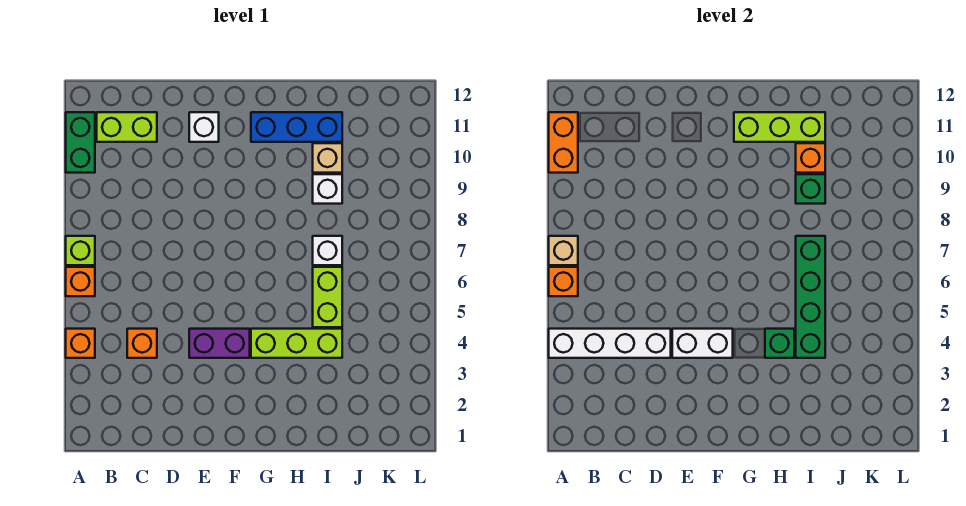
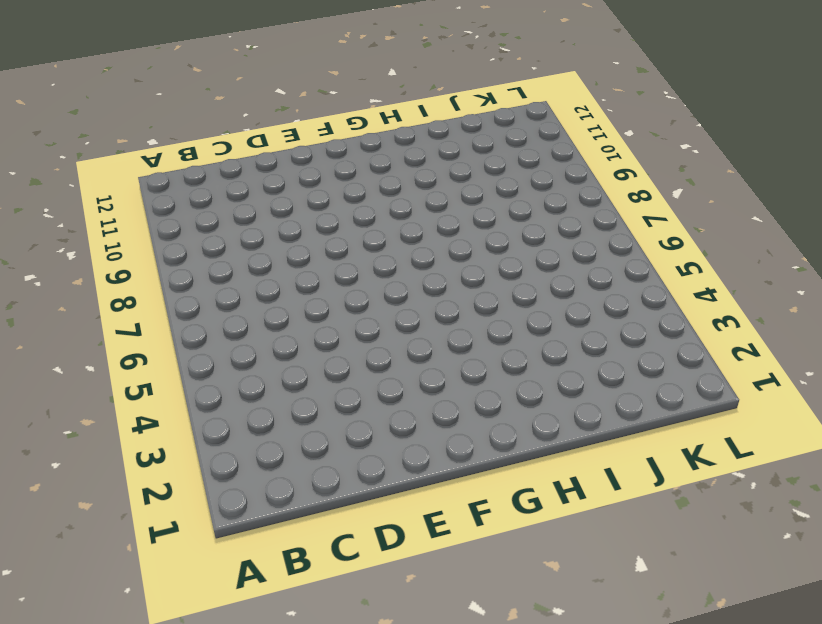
none -> orange brick A4 level 1
none -> orange brick A6 level 1
none -> lime brick A7 level 1

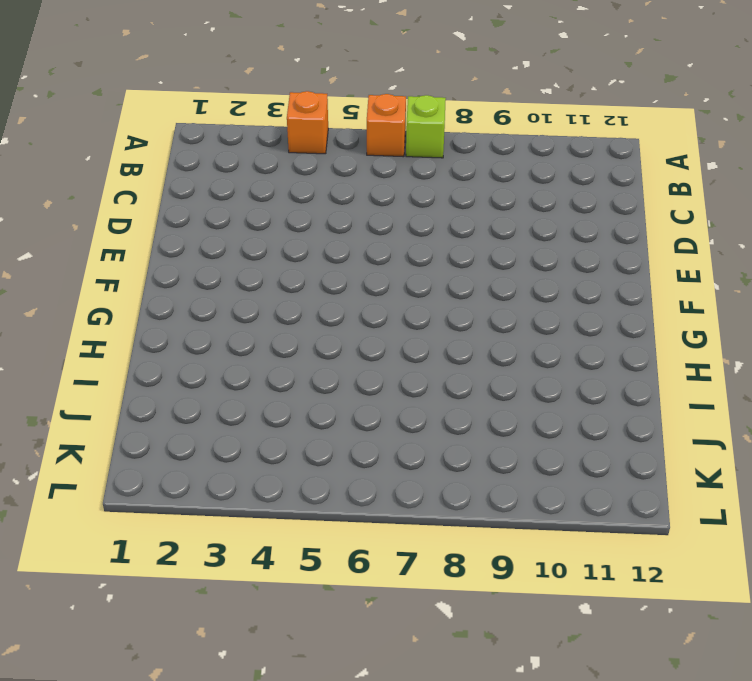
none -> green brick A10:A11 level 1
none -> lime brick B11:C11 level 1
none -> orange brick C4 level 1

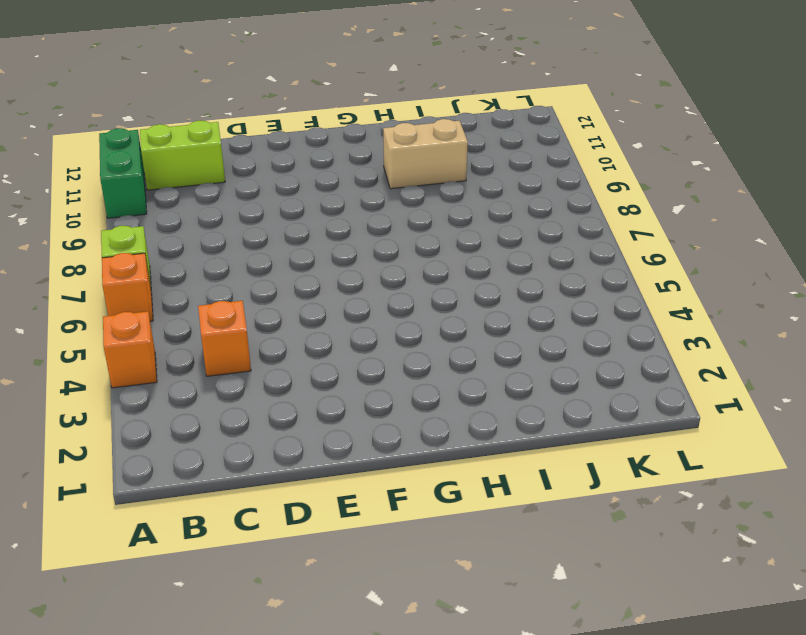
tan brick H10:I10 level 1 -> tan brick I10 level 1
none -> purple brick E4:F4 level 1
none -> white brick E11 level 1
none -> lime brick G4:I4 level 1

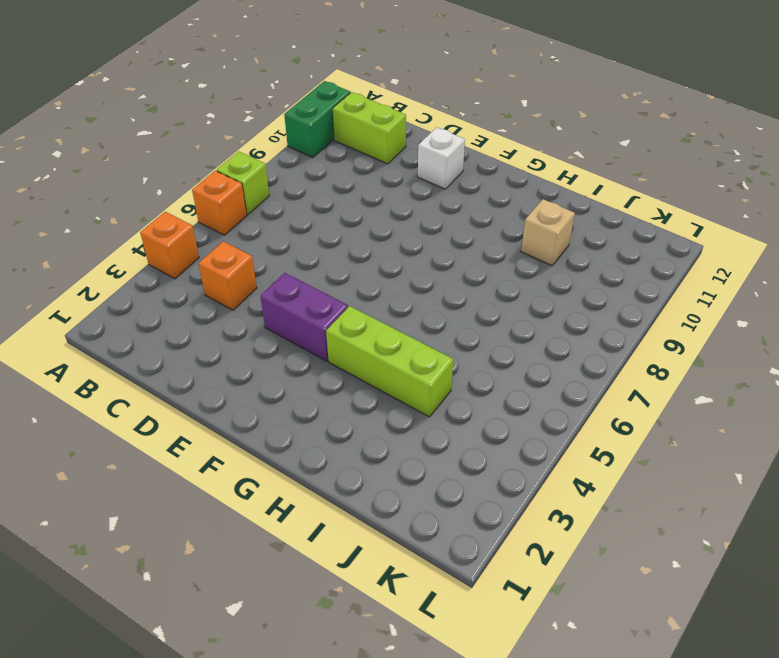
none -> blue brick G11:I11 level 1
none -> lime brick I5:I6 level 1
none -> white brick I7 level 1

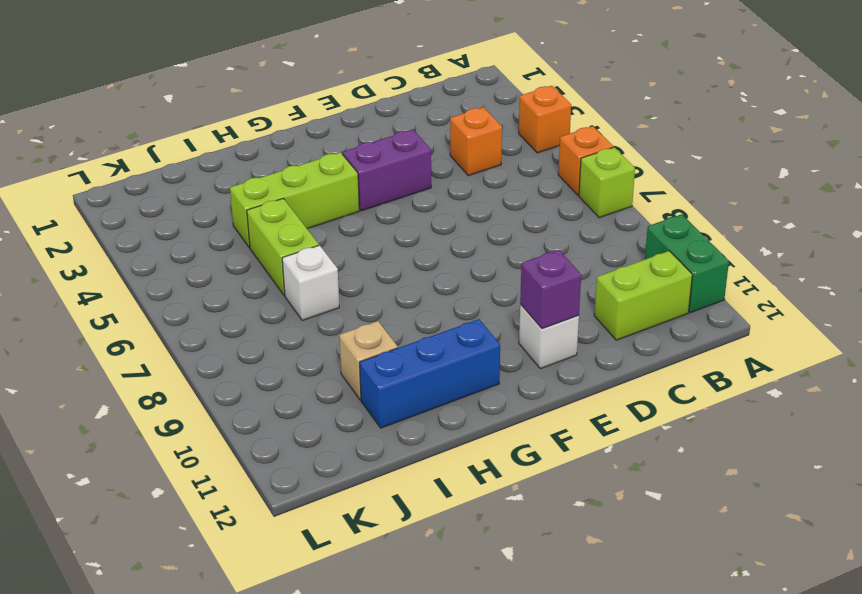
purple brick E11 level 2 -> none
none -> white brick I9 level 1
none -> white brick A4:D4 level 2
none -> orange brick A6 level 2

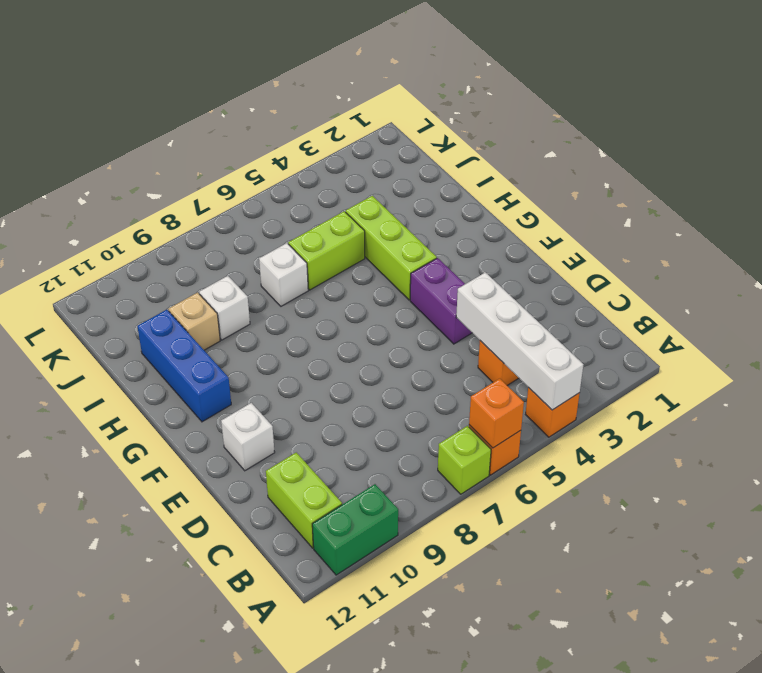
none -> tan brick A7 level 2
none -> orange brick A10:A11 level 2
none -> white brick E4:F4 level 2

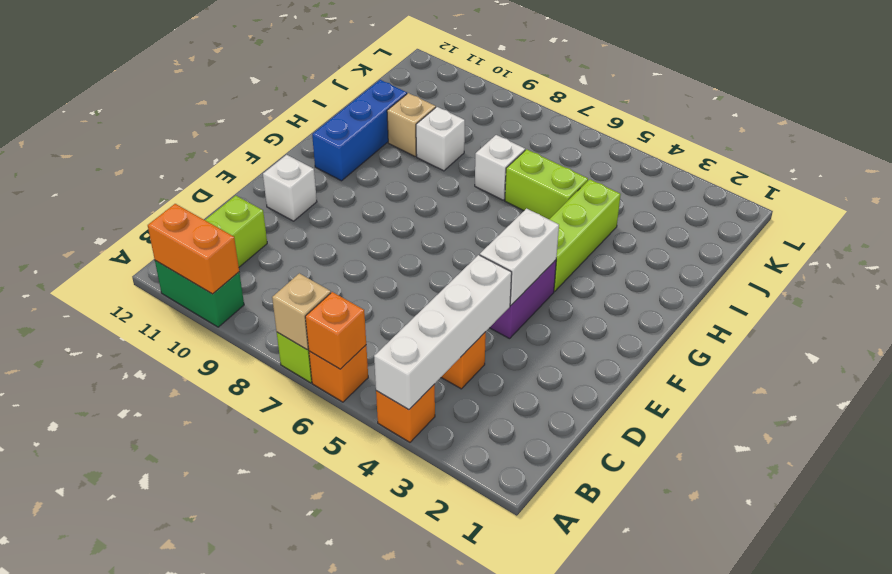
none -> lime brick G11:I11 level 2
none -> green brick H4 level 2
none -> green brick I4:I7 level 2

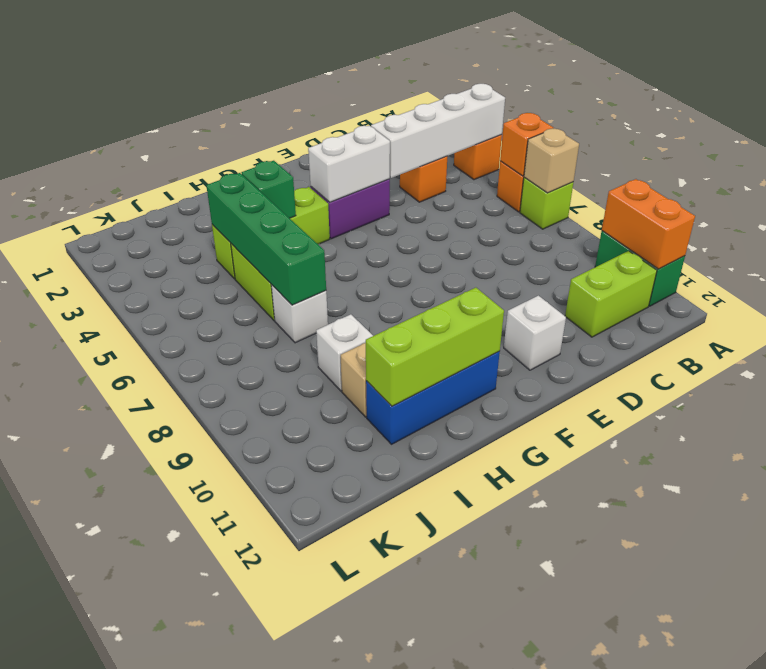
none -> green brick I9 level 2
none -> orange brick I10 level 2

